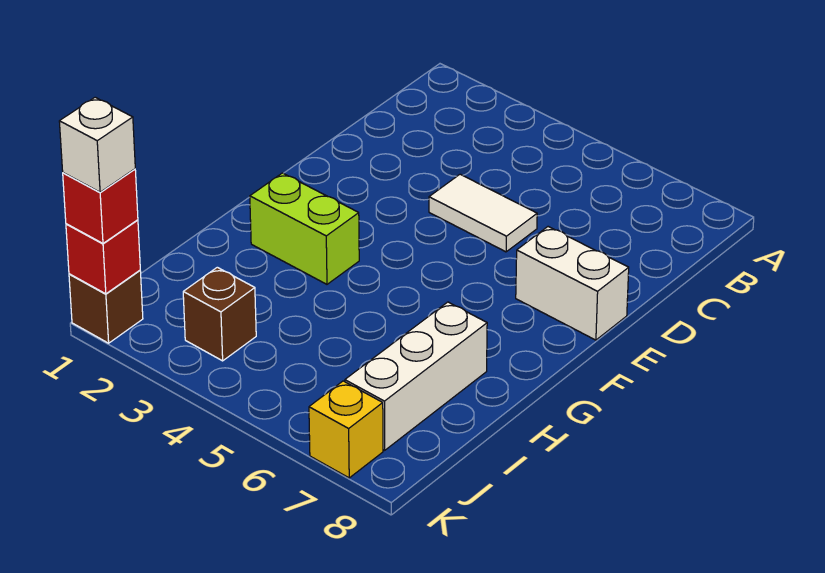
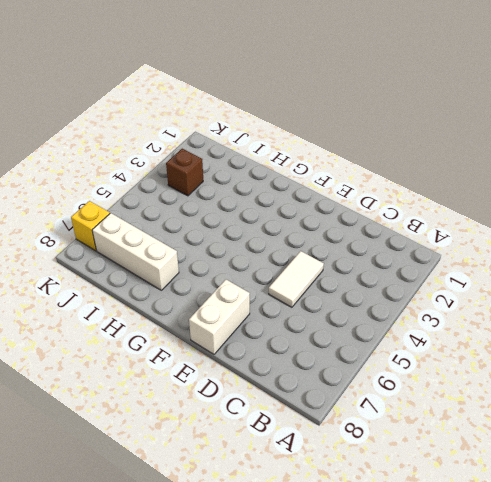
none -> lime brick G2:G3 level 1
none -> brown brick K1 level 1

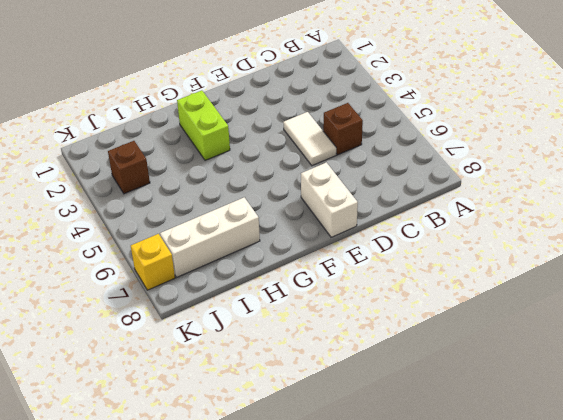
brown brick C5 level 1 -> brown brick K1 level 1
none -> red brick K1 level 2
none -> red brick K1 level 3

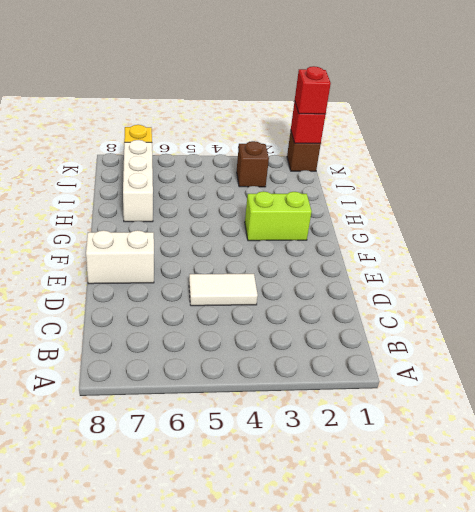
none -> white brick K1 level 4

